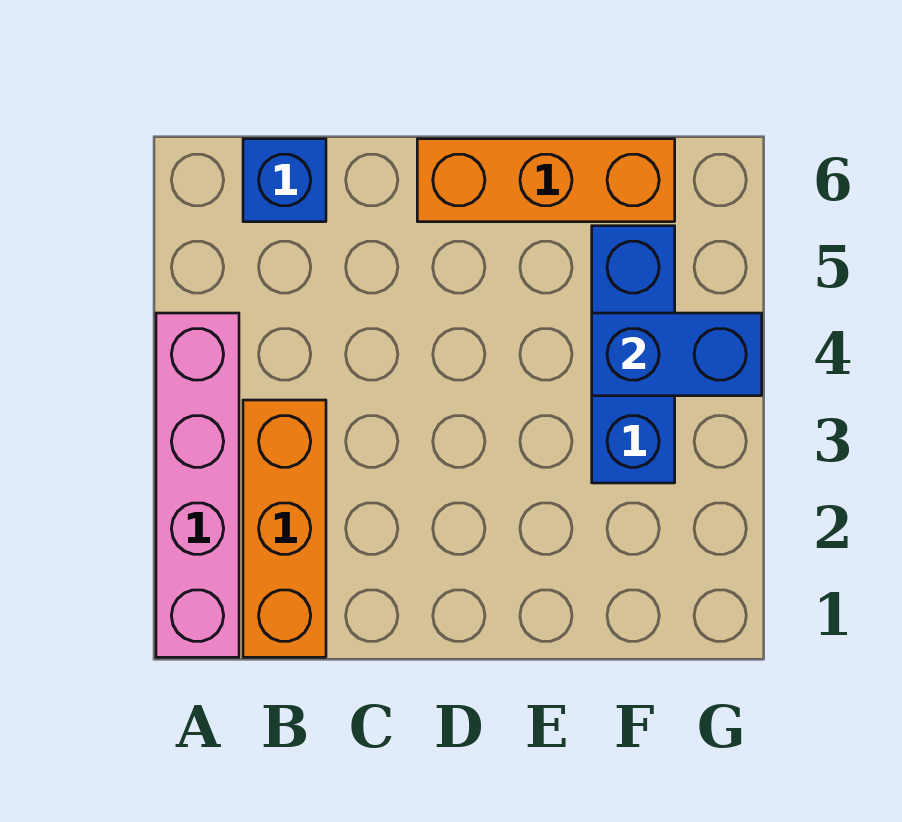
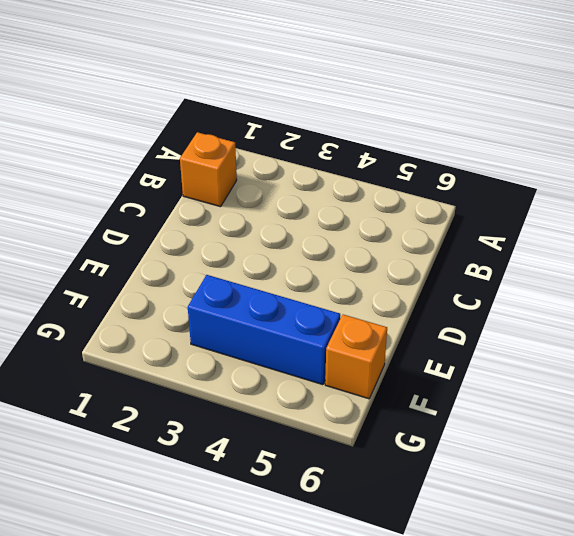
orange brick B1 level 1 -> orange brick B1:B3 level 1
orange brick F6 level 1 -> orange brick D6:F6 level 1
none -> pink brick A1:A4 level 1
none -> blue brick B6 level 1

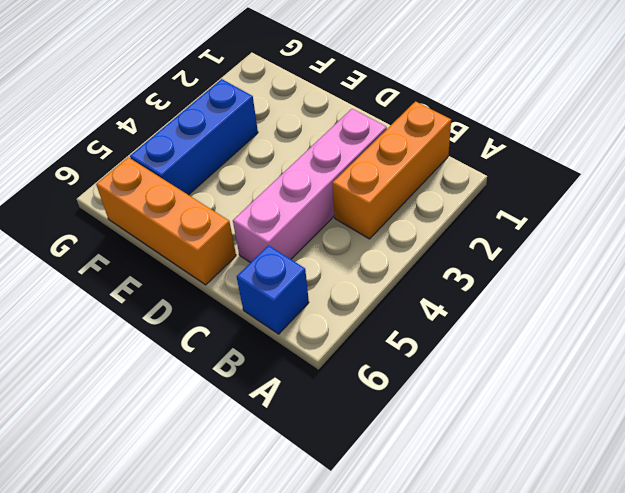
pink brick C2:C5 level 1 -> pink brick A1:A4 level 1
none -> blue brick F4:G4 level 2

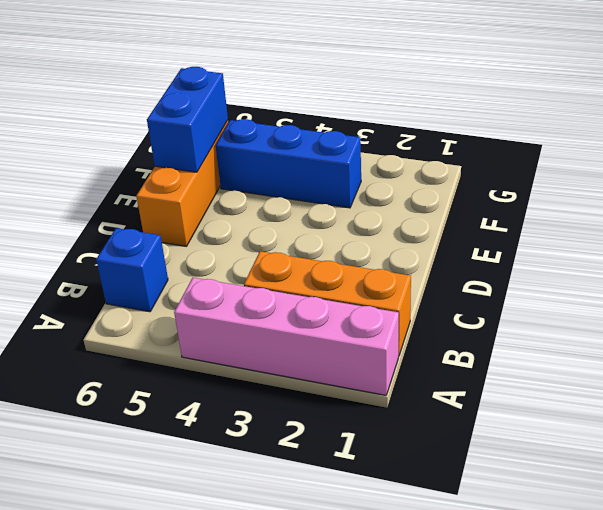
blue brick E6:F6 level 2 -> blue brick F4:G4 level 2

